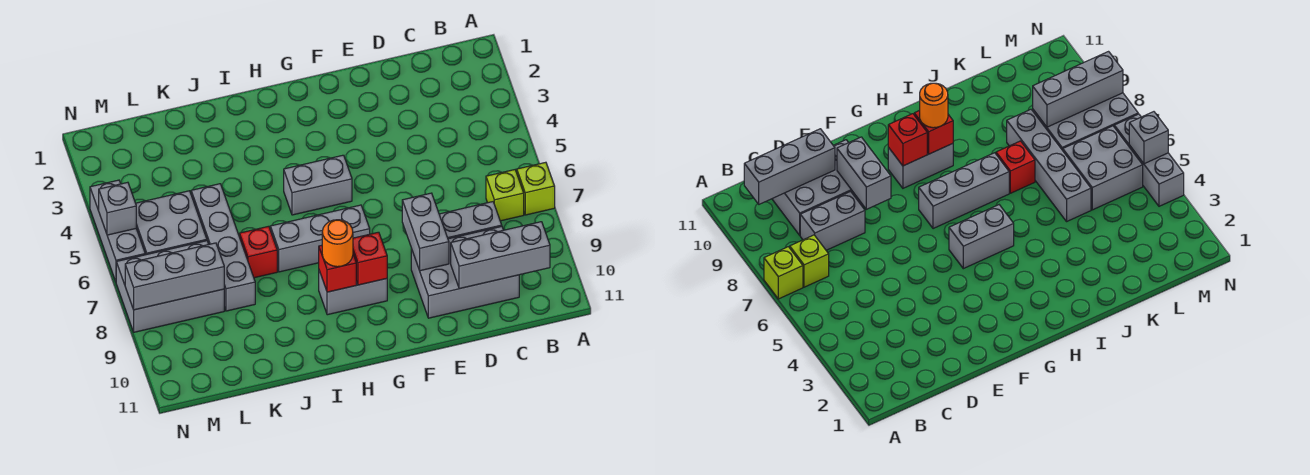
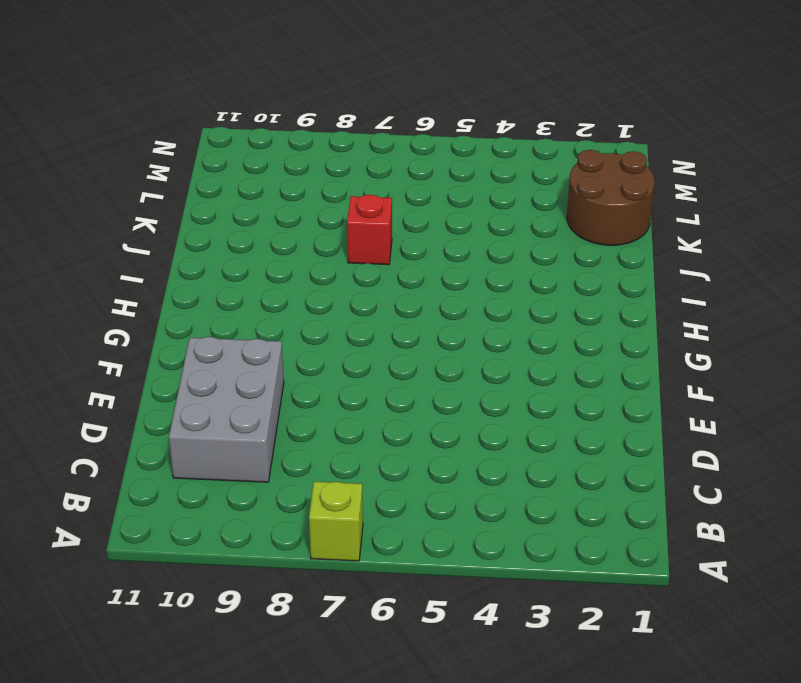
brown round brick K1:L2 level 1 -> none
none -> lime brick B7 level 1
none -> grey brick C8:D8 level 1
none -> grey brick G5:H5 level 1

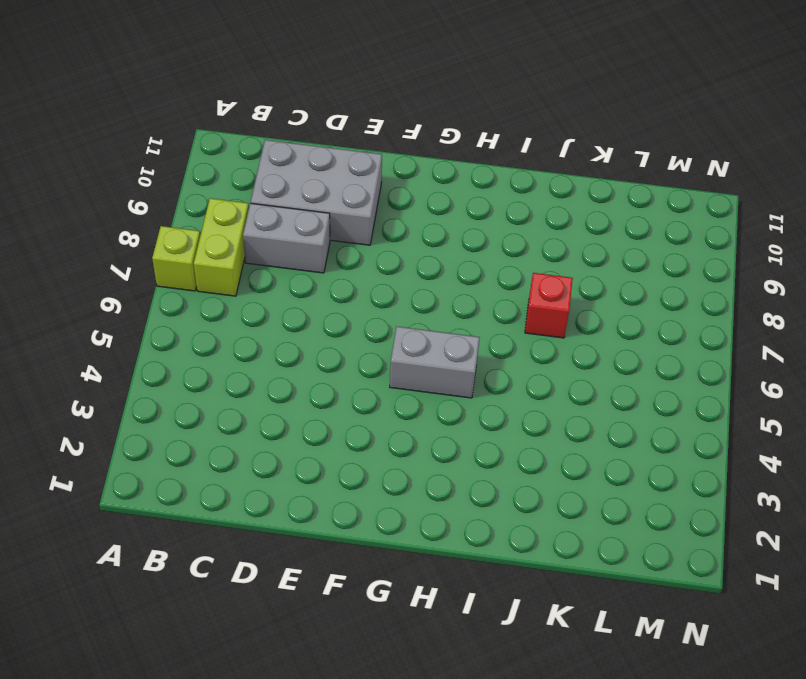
lime brick B7:B8 level 1 -> lime brick B7 level 1
none -> grey brick G7:I7 level 1
none -> grey brick G9:H9 level 1
none -> grey brick K5:K8 level 1

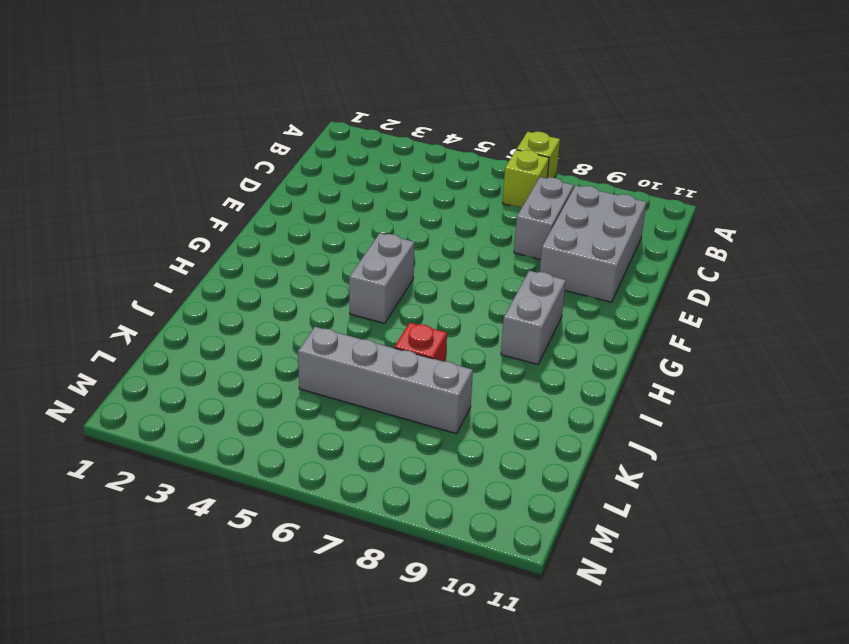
none -> grey brick G7:I7 level 1
none -> grey brick L5:M6 level 1
none -> grey brick L7:N8 level 1

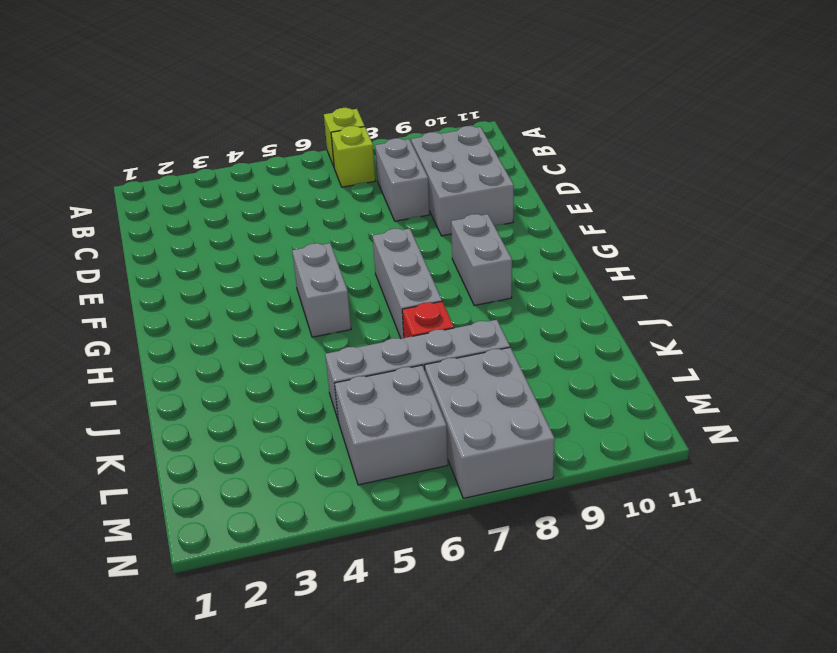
none -> grey brick N4:N6 level 1
none -> grey brick B10:D10 level 2
none -> grey brick E8:E9 level 2

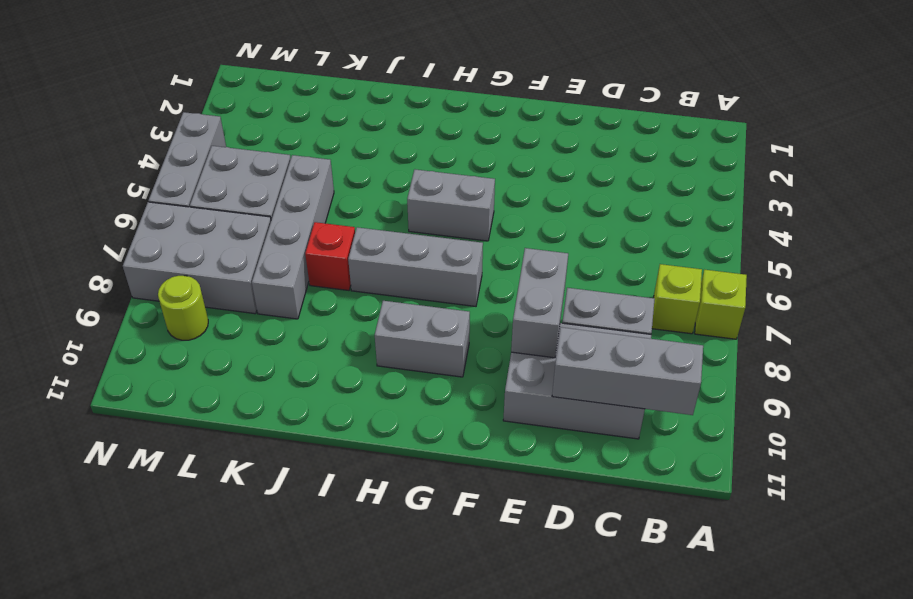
lime round brick M9 level 1 -> none
none -> red brick G9 level 2
none -> red brick H9 level 2
none -> grey brick L8:N8 level 2

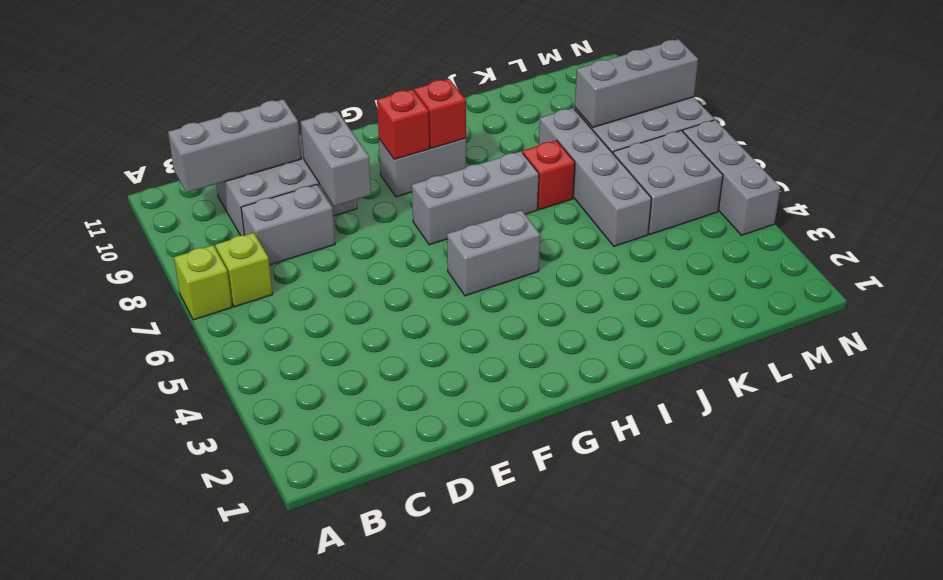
none -> grey brick N5 level 2
none -> orange round brick H9 level 3

